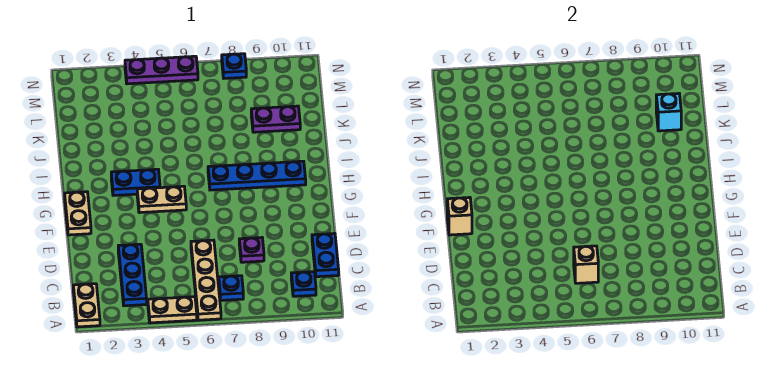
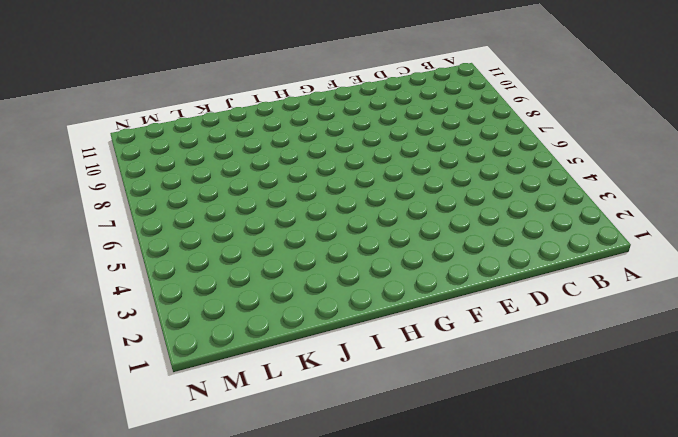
none -> tan plate A1:B1 level 1
none -> tan plate A4:A5 level 1
none -> tan plate A6:D6 level 1

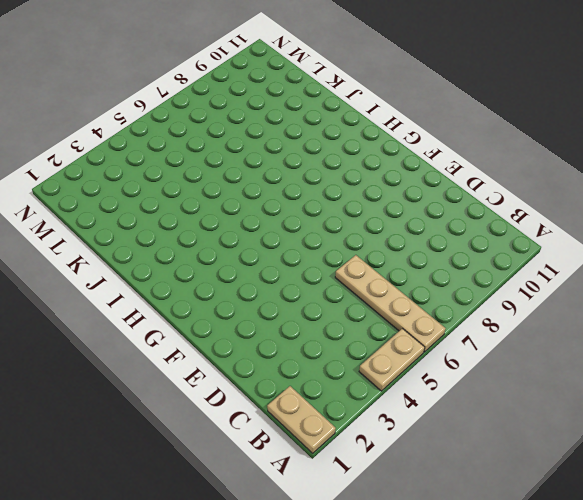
none -> blue plate B3:D3 level 1
none -> blue plate B7 level 1
none -> blue plate B10 level 1

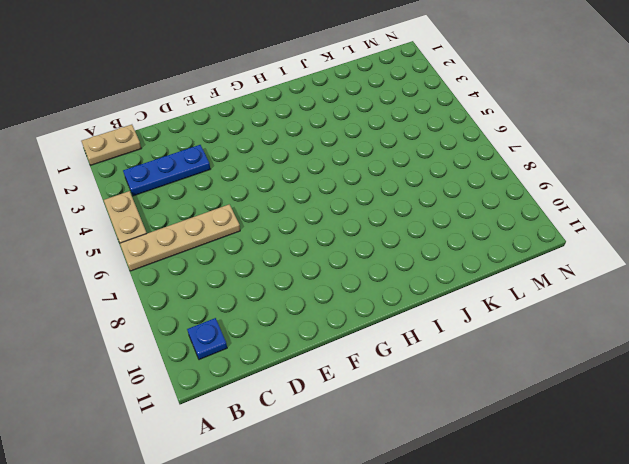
none -> blue plate B7 level 1
none -> blue plate C11:D11 level 1
none -> purple plate D8 level 1

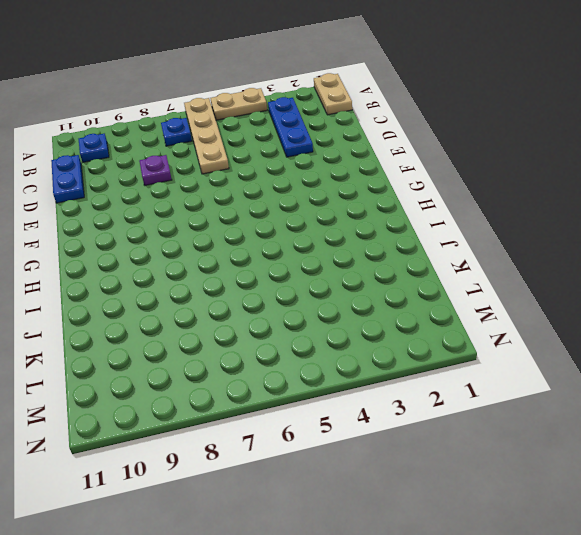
none -> tan plate F1:G1 level 1
none -> tan plate G4:G5 level 1
none -> blue plate H3:H4 level 1

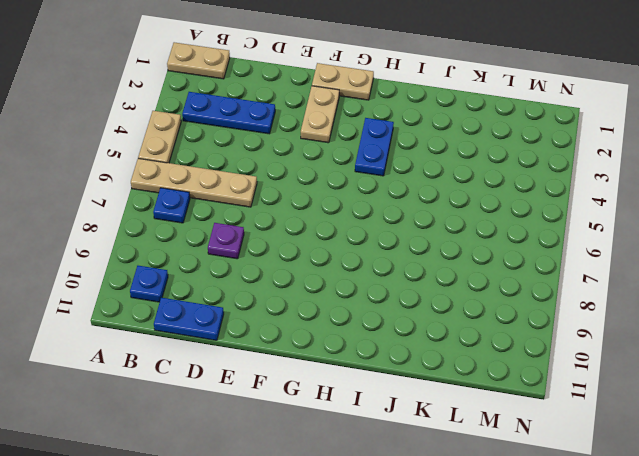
tan plate F2:F3 level 1 -> tan plate G4:G5 level 1
none -> blue plate H7:H10 level 1
none -> purple plate K9:K10 level 1
none -> purple plate N4:N6 level 1

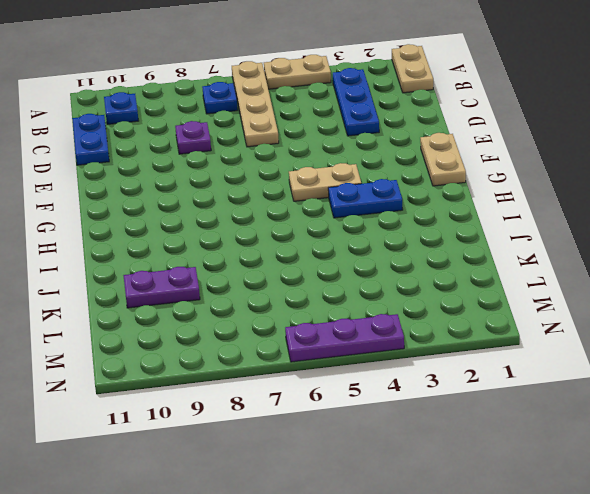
none -> blue plate H7:H10 level 1
none -> blue plate N8 level 1
none -> tan brick C6 level 2

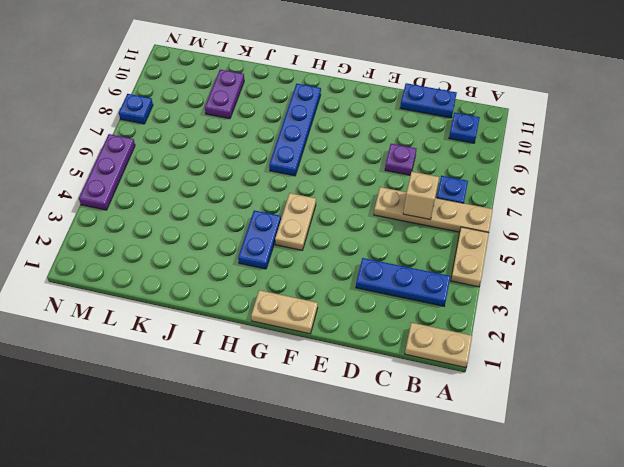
none -> tan brick F1 level 2
none -> cyan brick K10 level 2

